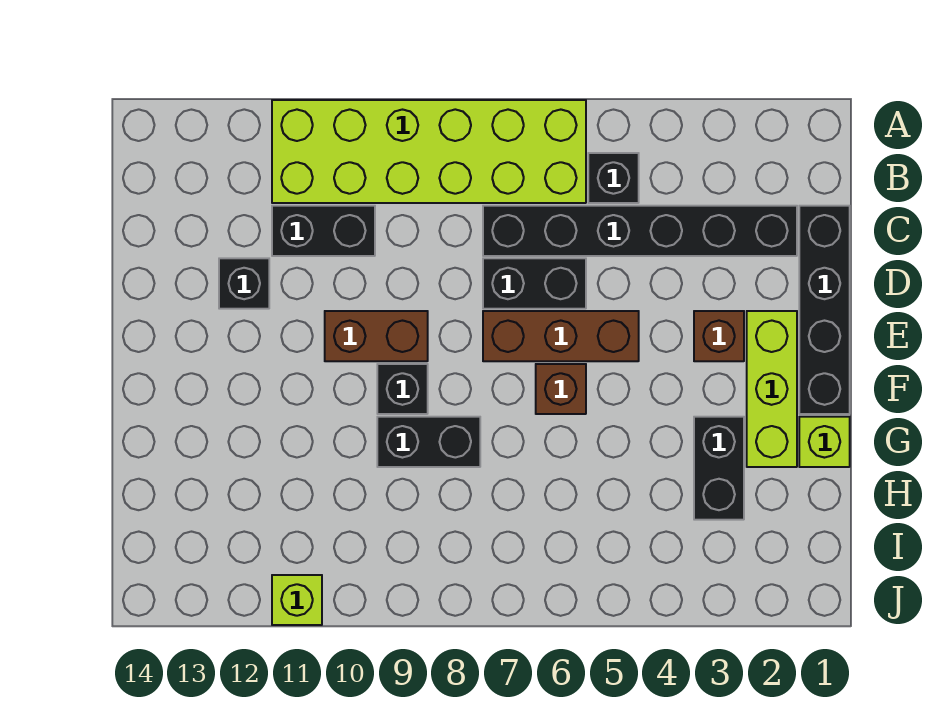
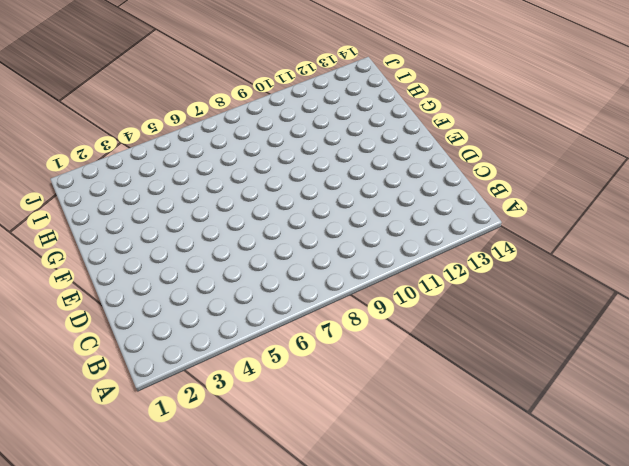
none -> lime brick A6:B11 level 1
none -> black brick B5 level 1
none -> black brick C1:F1 level 1

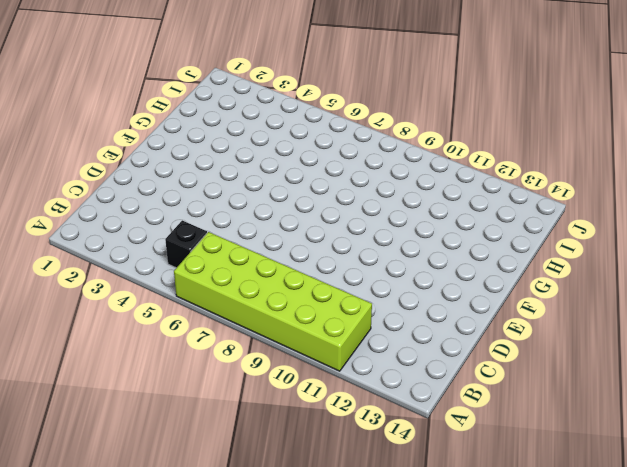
none -> black brick C1:F1 level 1
none -> black brick C2:C7 level 1
none -> black brick C10:C11 level 1

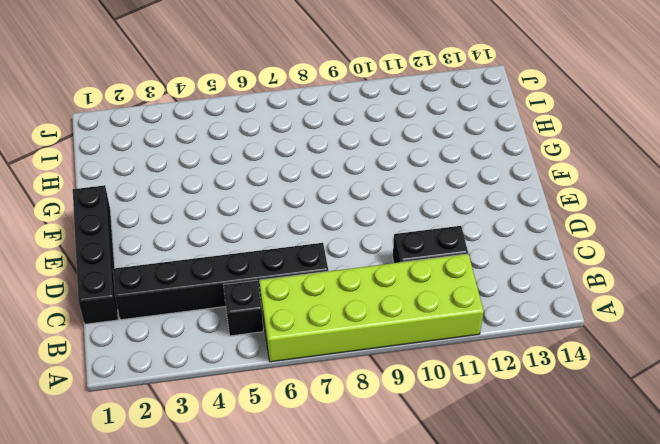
none -> black brick D6:D7 level 1
none -> black brick D12 level 1
none -> lime brick E2:G2 level 1

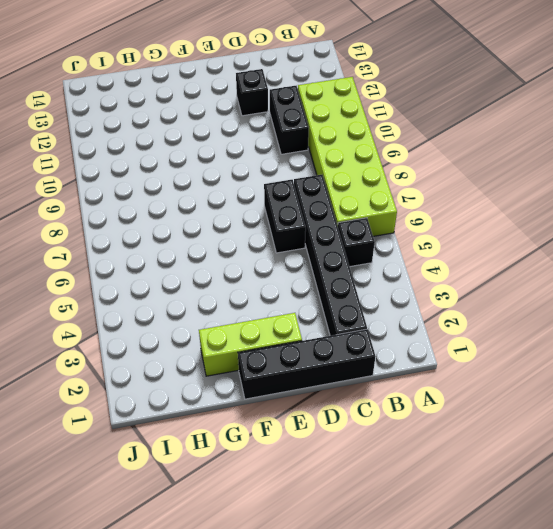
none -> brown brick E3 level 1
none -> brown brick E5:E7 level 1
none -> brown brick E9:E10 level 1

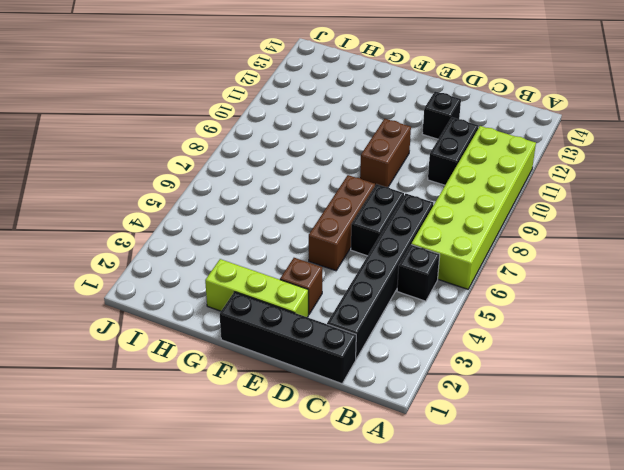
none -> brown brick F6 level 1
none -> black brick F9 level 1
none -> lime brick G1 level 1

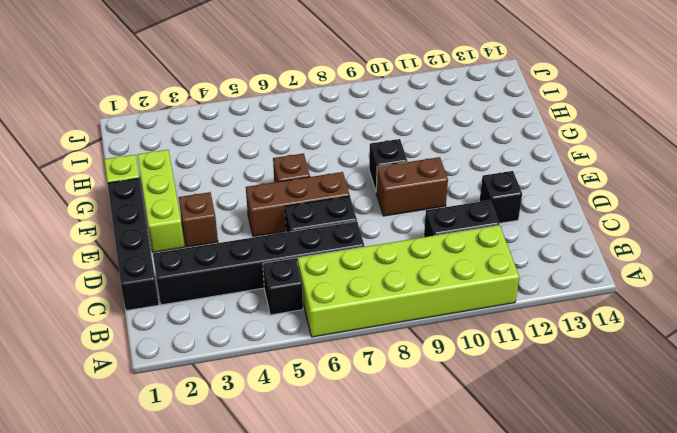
none -> black brick G3:H3 level 1
none -> black brick G8:G9 level 1
none -> lime brick J11 level 1

